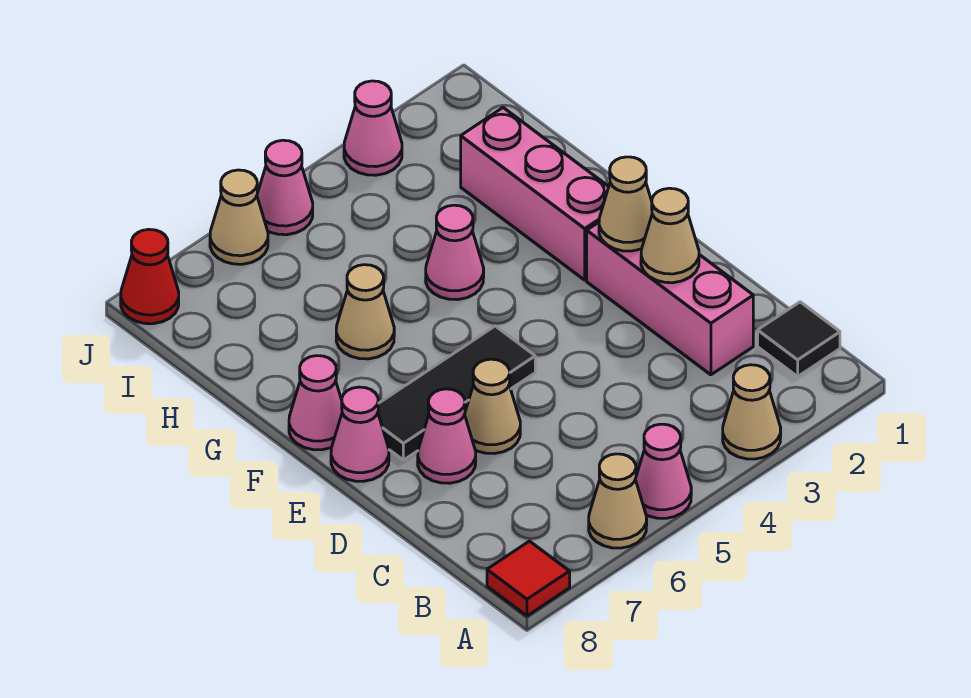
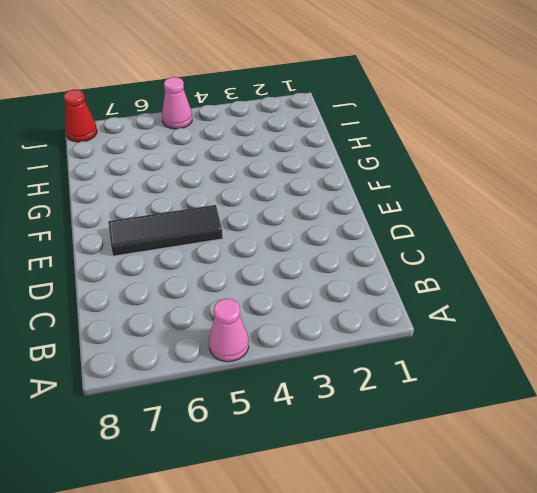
none -> tan cone A3 level 1
none -> tan cone A6 level 1
none -> red tile A8 level 1

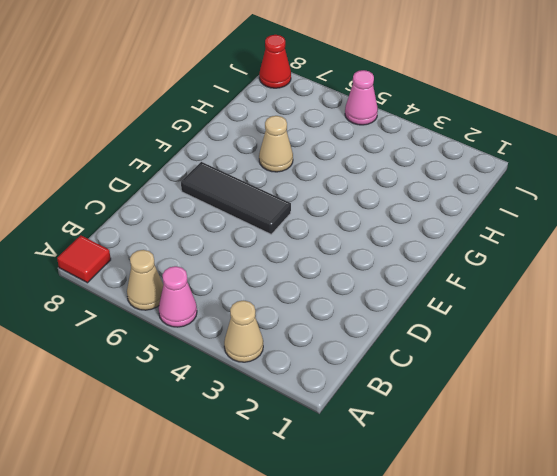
none -> black tile B1 level 1
none -> pink brick C2:E2 level 1
none -> tan cone D6 level 1

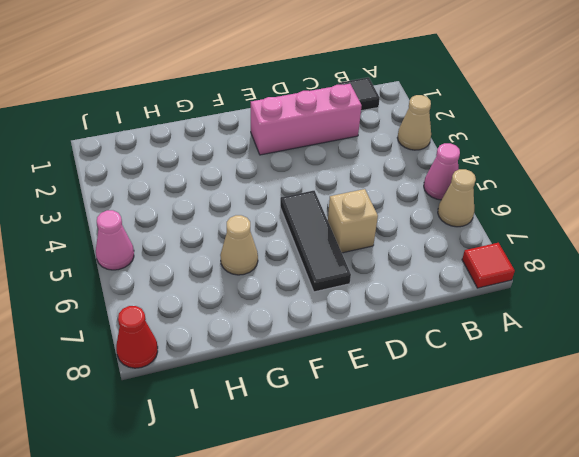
tan brick D6 level 1 -> tan cone D6 level 1
none -> pink cone D7 level 1
none -> pink cone E8 level 1
none -> pink brick F2:H2 level 1

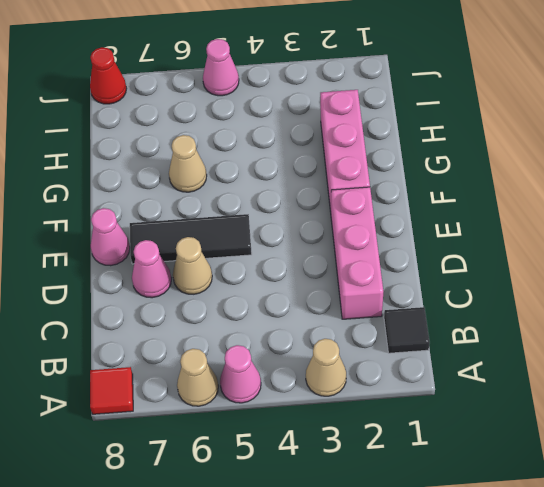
none -> pink cone F8 level 1
none -> pink cone G4 level 1
none -> pink cone J3 level 1

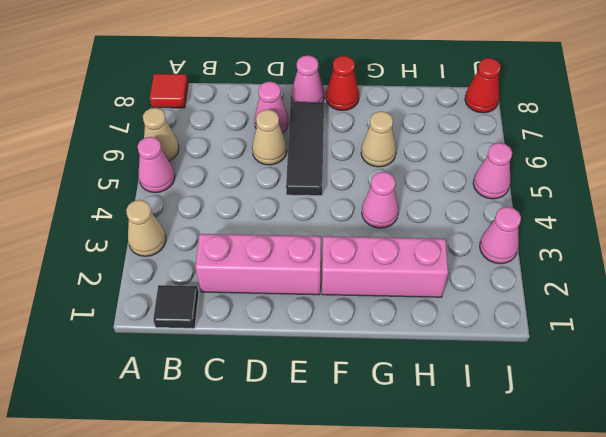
red cone F8 level 1 -> pink cone F8 level 1
none -> tan cone J6 level 1
none -> tan cone D2 level 2
none -> tan cone E2 level 2

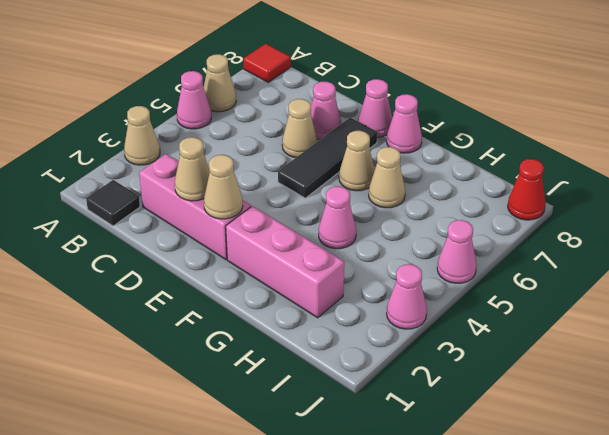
tan cone F6 level 1 -> tan cone J6 level 1

